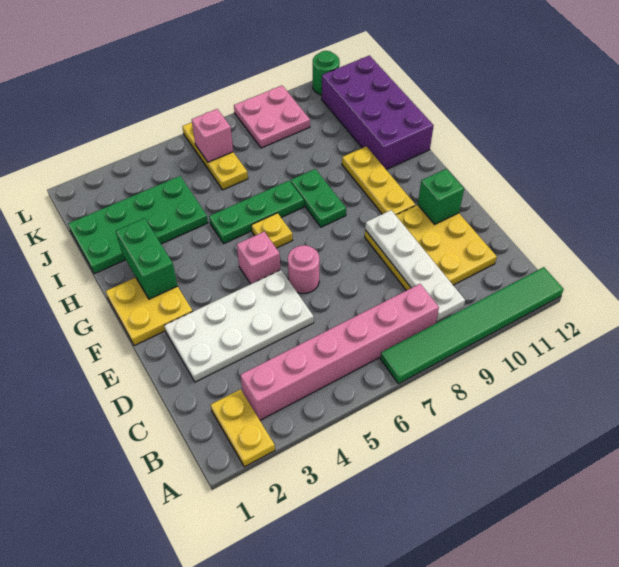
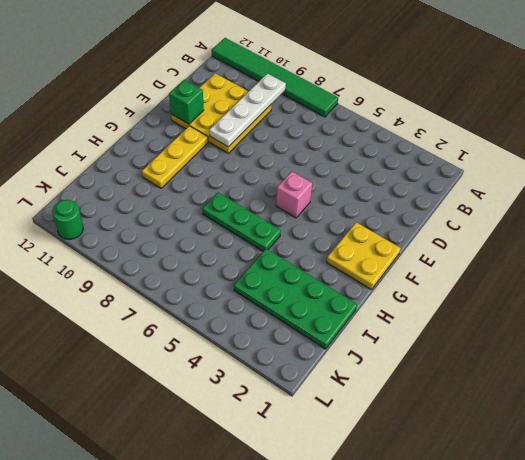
none -> yellow plate A2:B2 level 1
none -> pink brick B3:B8 level 1
none -> white plate D2:E5 level 1

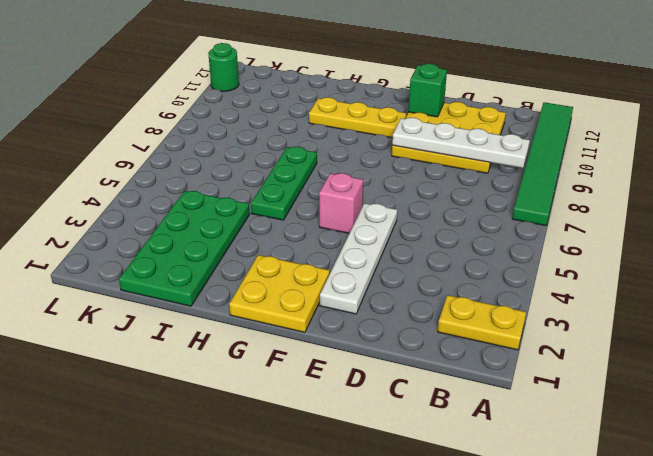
white plate E2:E5 level 1 -> white plate D2:E5 level 1
none -> pink brick B3:B8 level 1
none -> pink round brick E6 level 1
none -> yellow plate G6 level 1

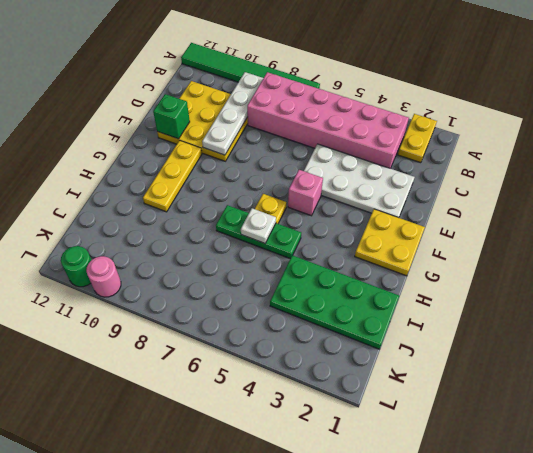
pink brick B3:C8 level 1 -> pink brick B3:B8 level 1
white plate H6 level 2 -> none
pink round brick L10 level 1 -> pink round brick E6 level 1
none -> green plate G8:H8 level 1
none -> purple brick H11:K12 level 1
none -> yellow plate J6:L6 level 1

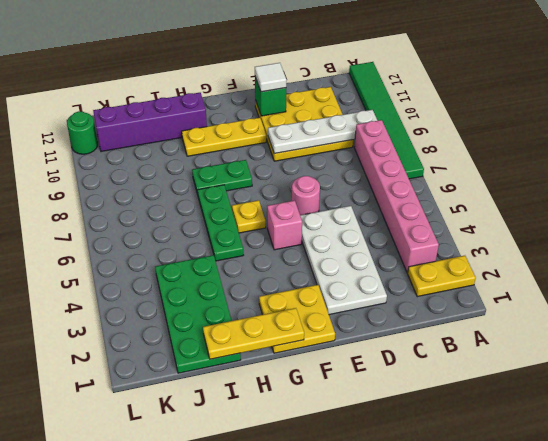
white tile E11 level 3 -> none
yellow plate G1:I1 level 2 -> yellow plate J6:L6 level 1
purple brick H11:K11 level 1 -> purple brick H11:K12 level 1
none -> pink plate K8:L9 level 1
none -> green brick G2:H2 level 2
none -> pink brick K6 level 2

